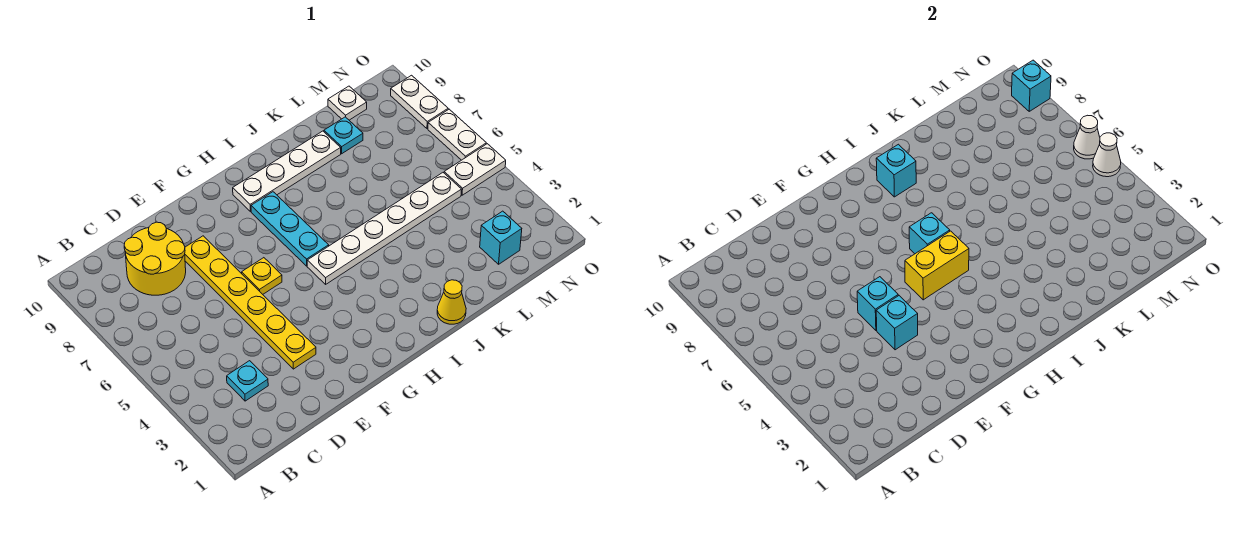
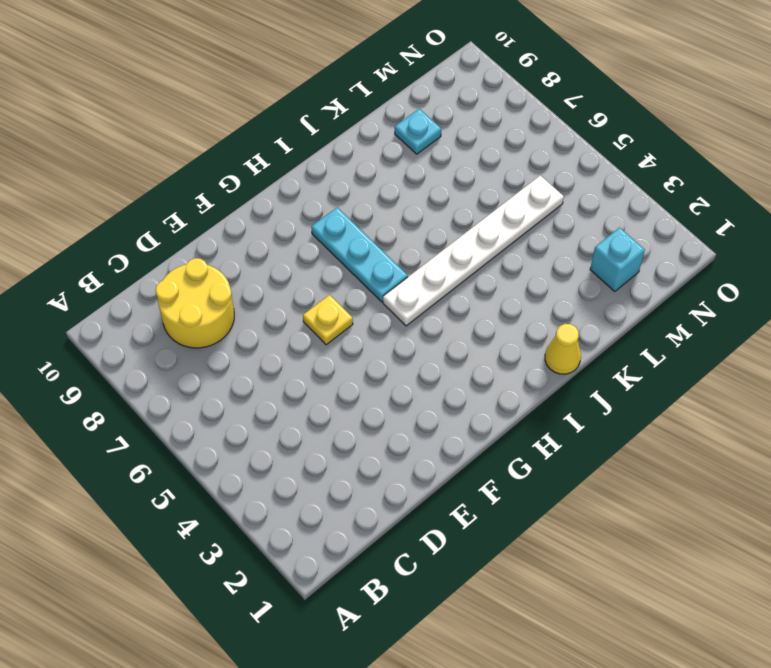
none -> cyan plate C3 level 1
none -> yellow plate E3:E8 level 1
none -> white plate H9:K9 level 1

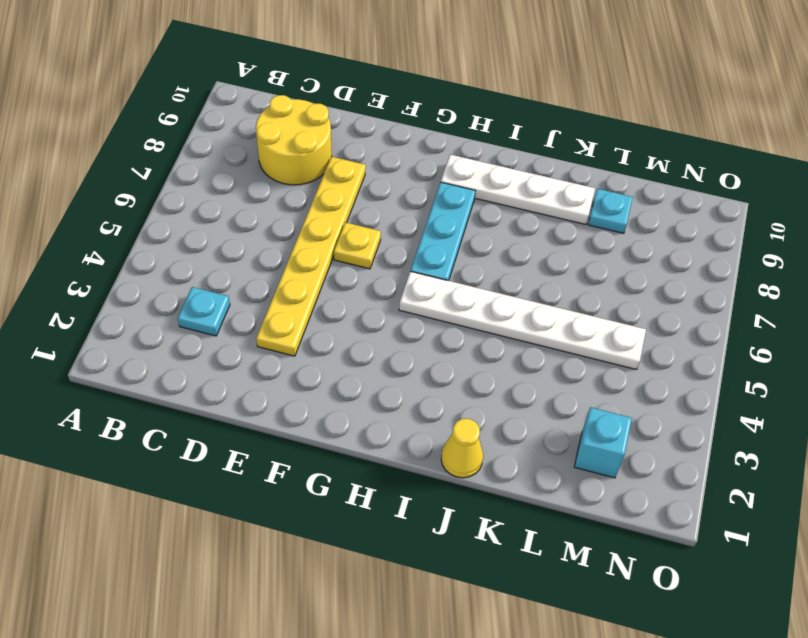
none -> white plate M10 level 1
none -> white plate N5:O5 level 1
none -> white plate O6:O7 level 1

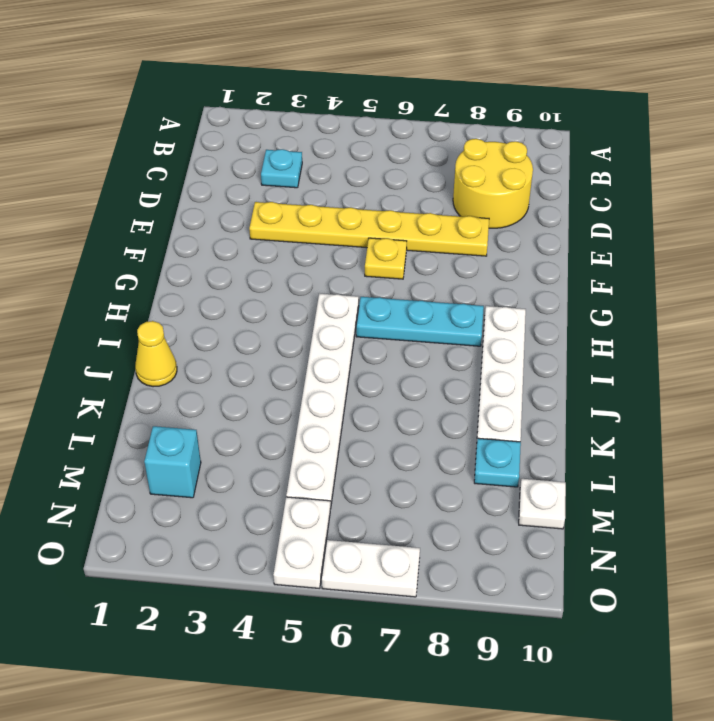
none -> white plate O8:O9 level 1
none -> cyan brick E4 level 2
none -> cyan brick E5 level 2

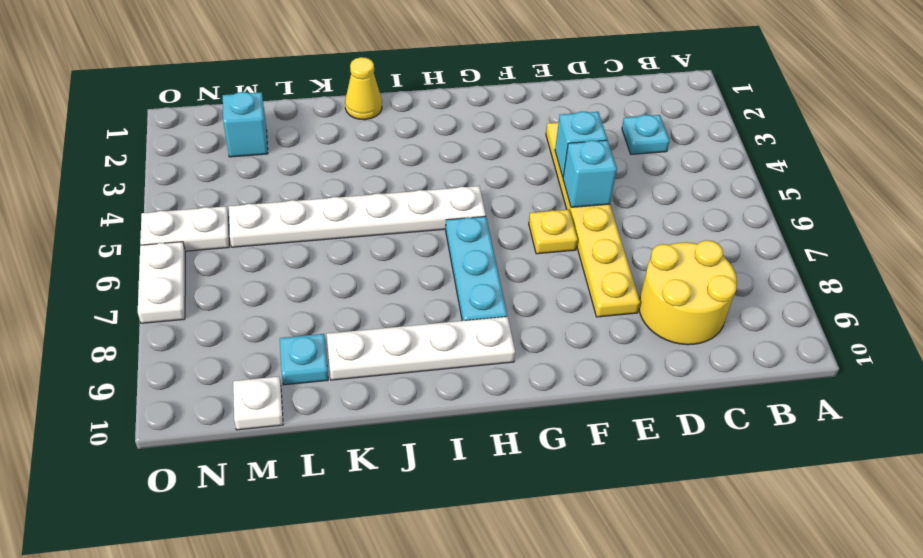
none -> white plate O8:O9 level 1
none -> yellow brick G5:H5 level 2
none -> cyan brick H6 level 2

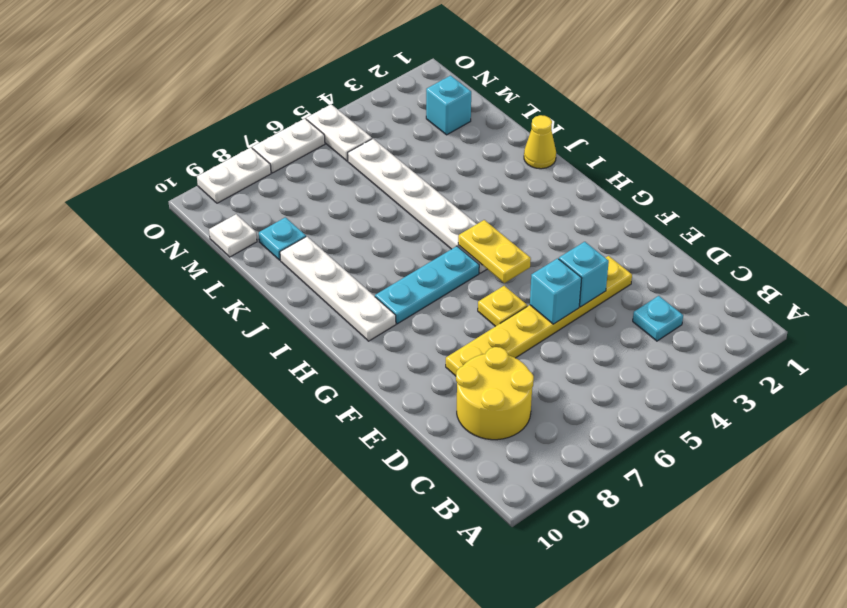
yellow plate G5:H5 level 2 -> yellow brick G5:H5 level 2
none -> cyan brick H6 level 2
none -> cyan brick I9 level 2
none -> white cone O5 level 2

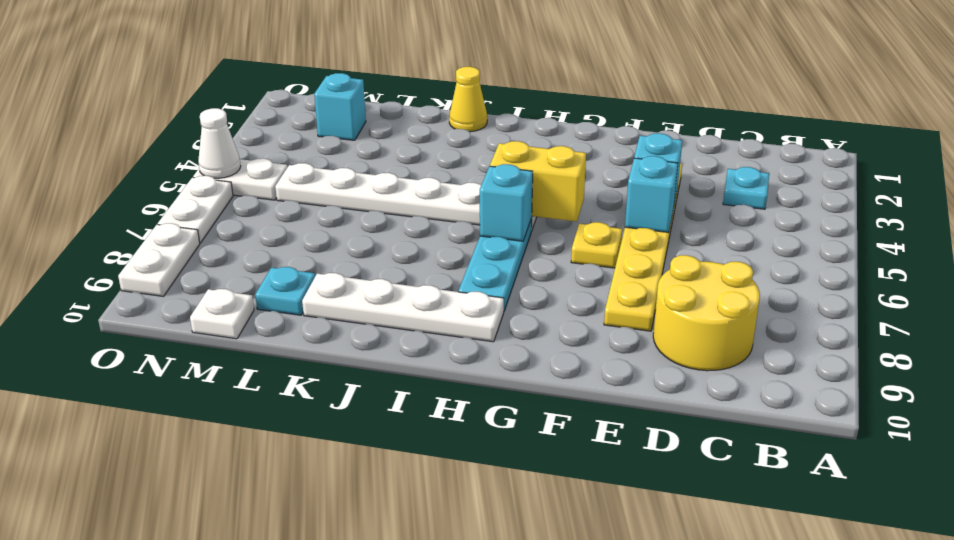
none -> cyan brick I9 level 2
none -> white cone O6 level 2
none -> cyan brick O9 level 2

